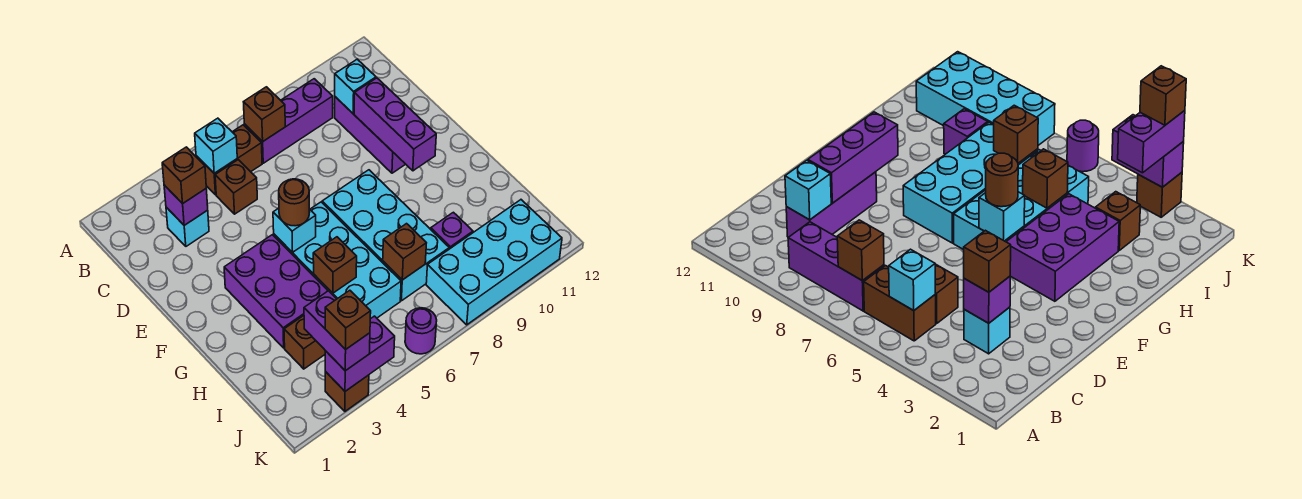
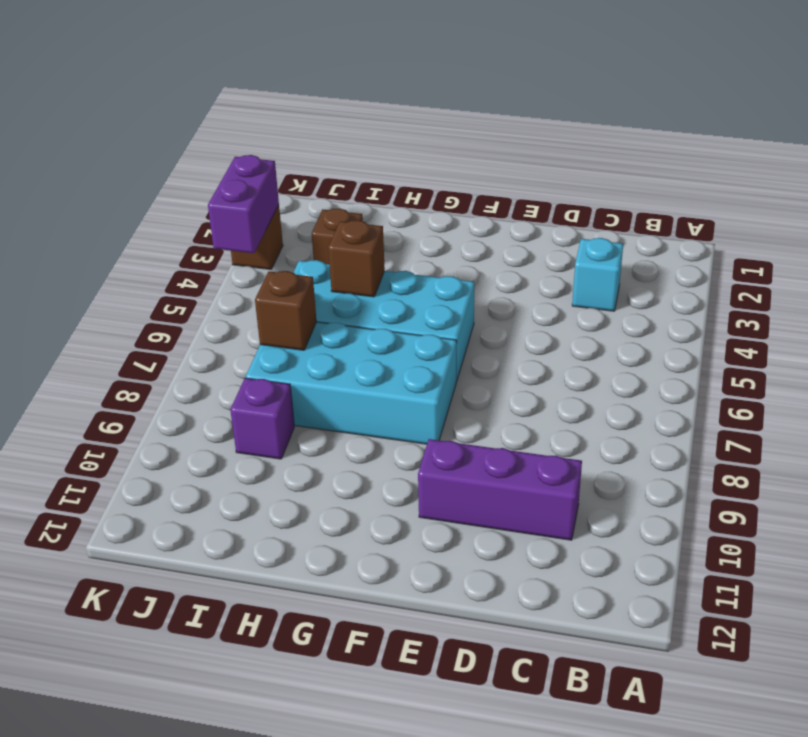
none -> brown brick B5:B6 level 1
none -> purple brick B7:B9 level 1
none -> brown brick C5 level 1

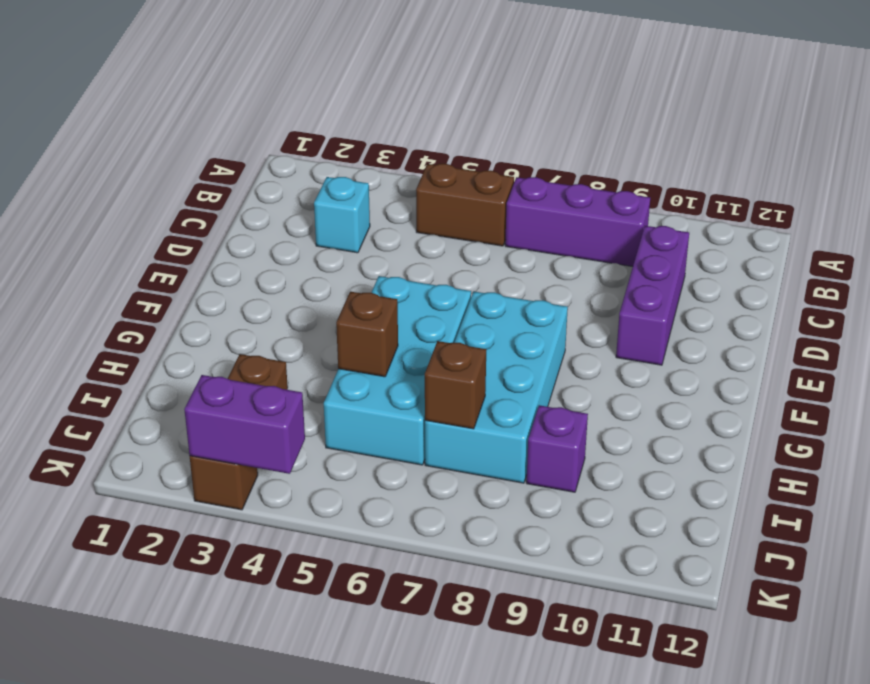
none -> brown brick C5 level 1
none -> purple brick F3:H4 level 1
none -> cyan brick J8:K11 level 1

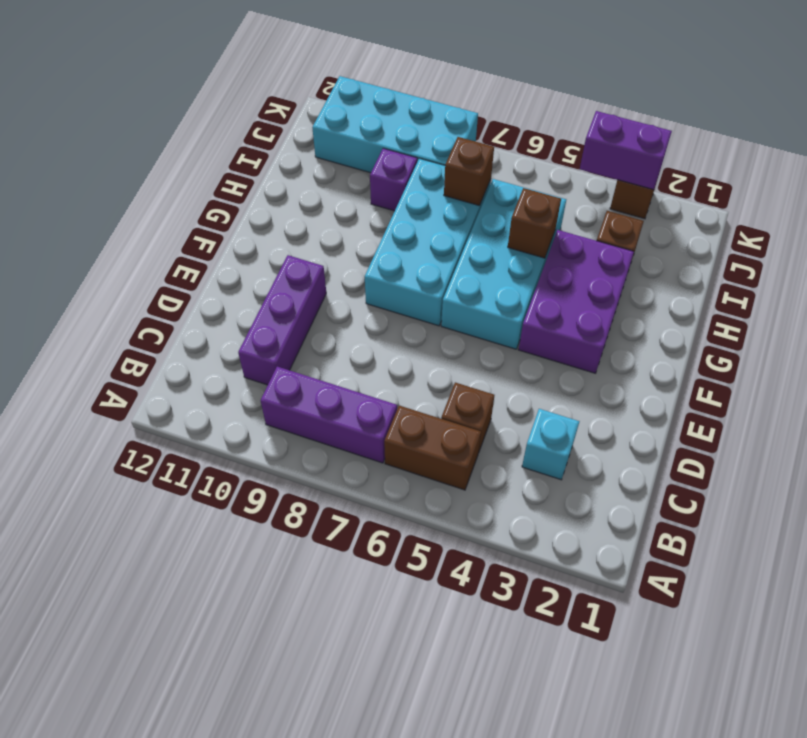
none -> purple round brick K6 level 1
none -> cyan brick B5 level 2
none -> brown brick B7 level 2

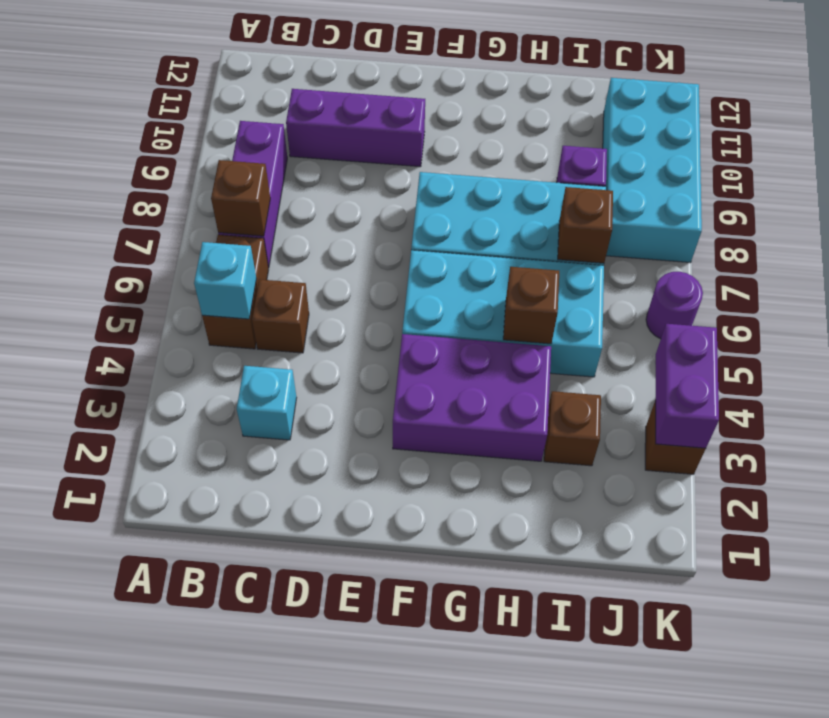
none -> purple brick C3 level 2
none -> cyan brick C10 level 2
none -> purple brick D10:F10 level 2

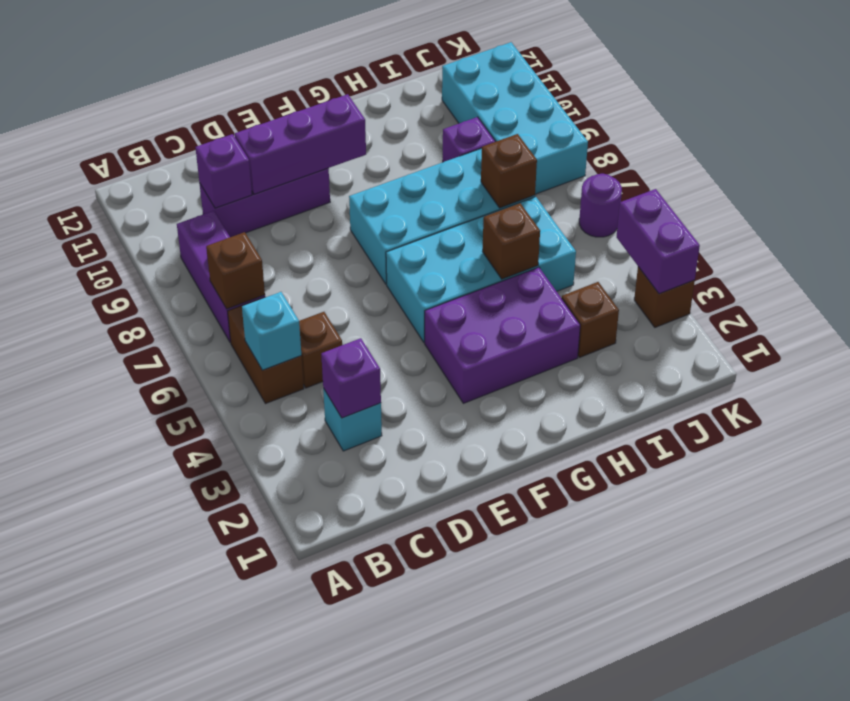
purple brick C10 level 2 -> cyan brick C10 level 2
none -> cyan brick F5 level 2
none -> brown brick C3 level 3
none -> brown round brick F5 level 3

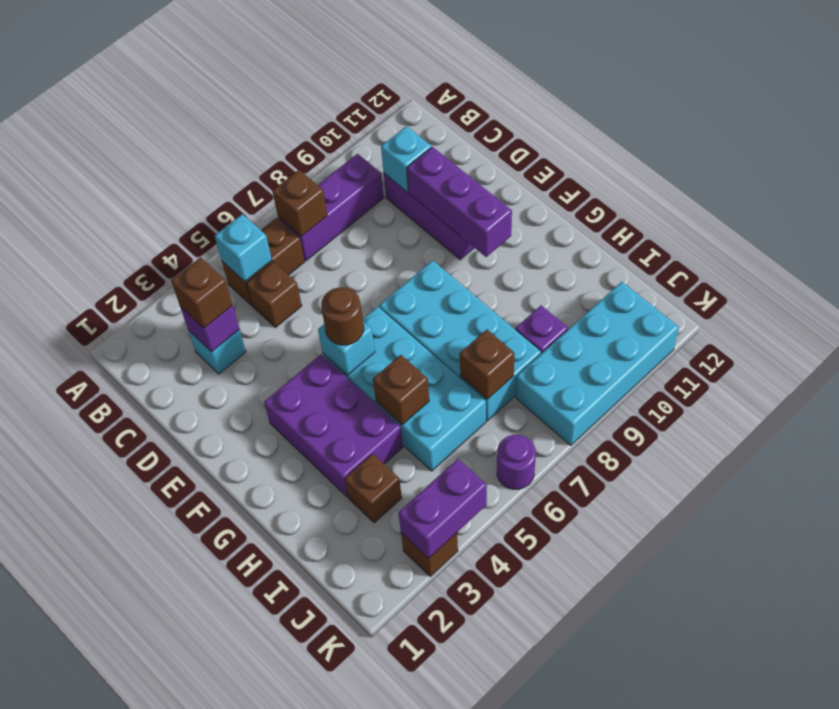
none -> purple brick J3:K3 level 3
none -> brown brick K3 level 4

